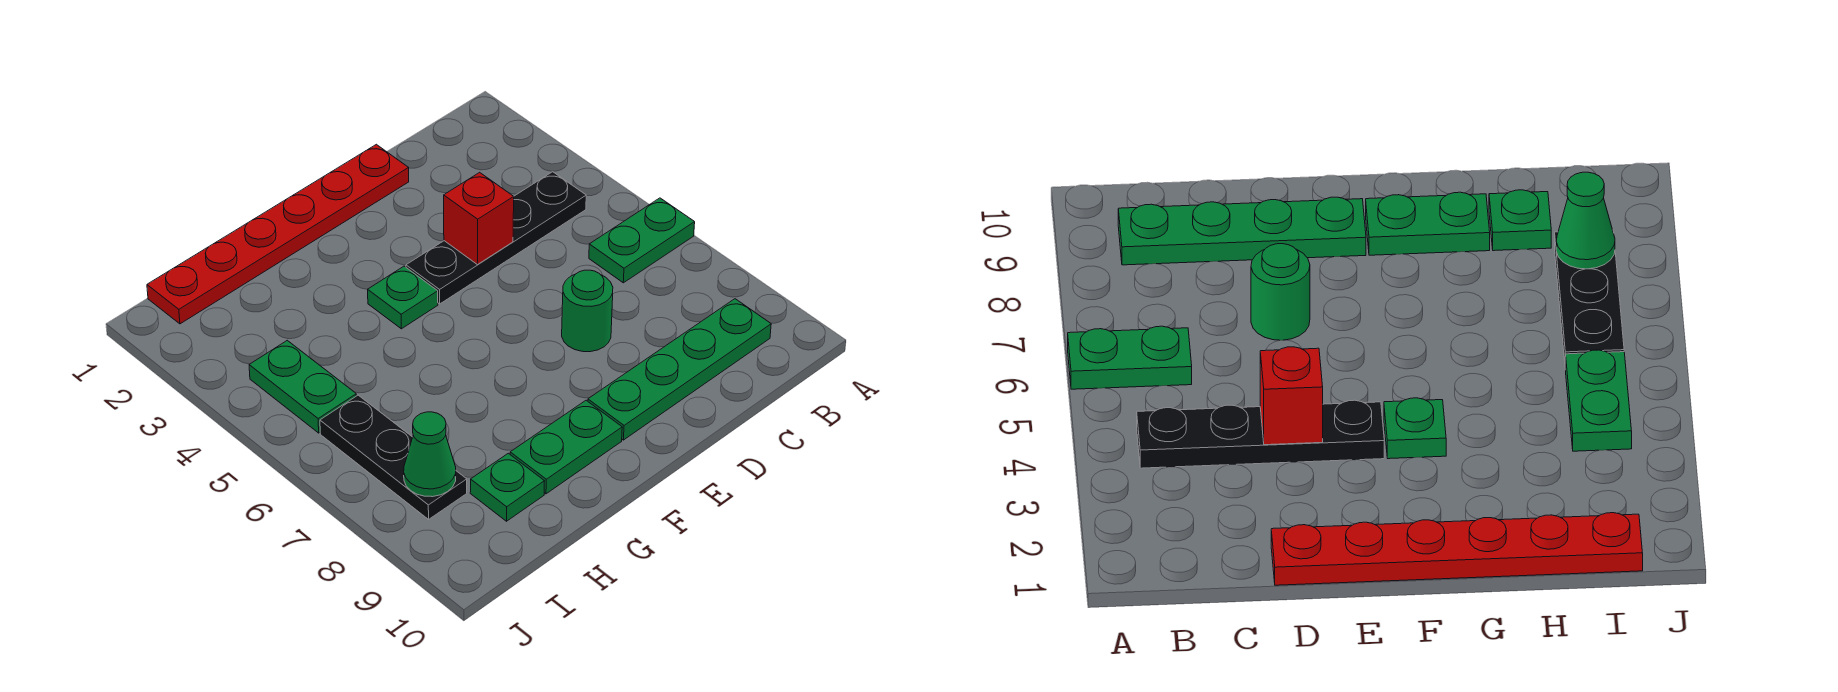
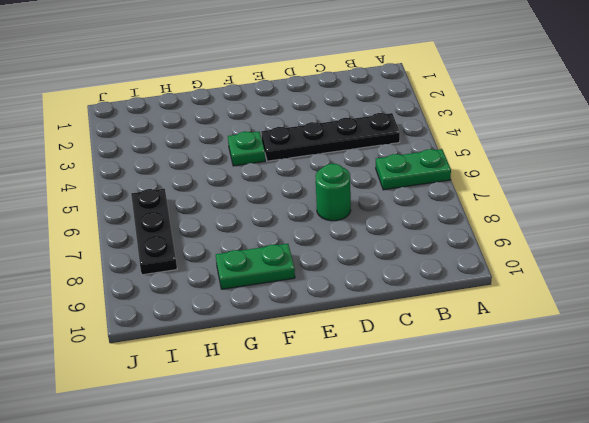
none -> green plate B9:E9 level 1
none -> red plate D1:I1 level 1
none -> green plate H9 level 1

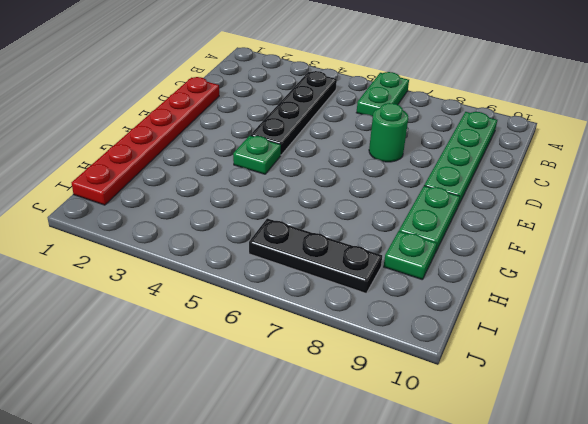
none -> green plate I4:I5 level 1
none -> red brick D4 level 2
none -> green cone I8 level 2

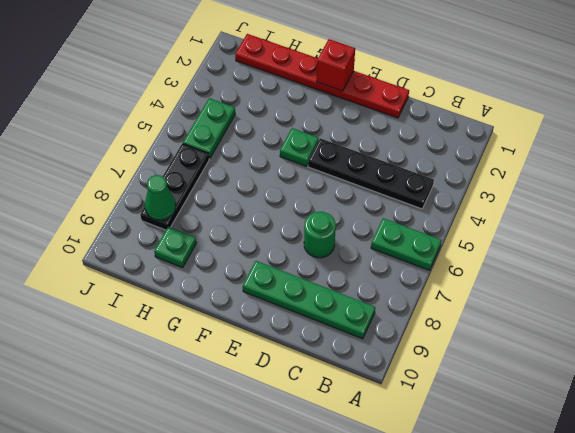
red brick F1 level 2 -> red brick D4 level 2
none -> green plate F9:G9 level 1

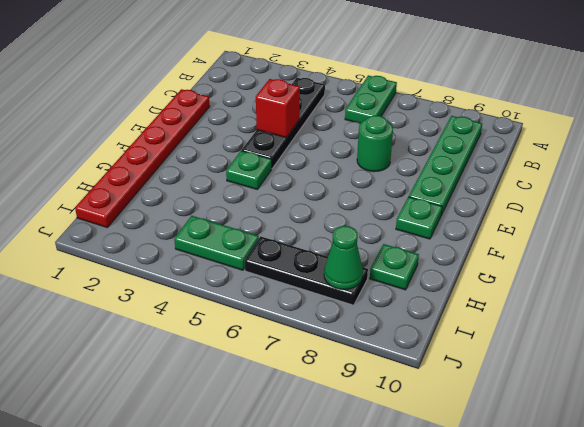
green plate F9 level 1 -> green plate F9:G9 level 1

